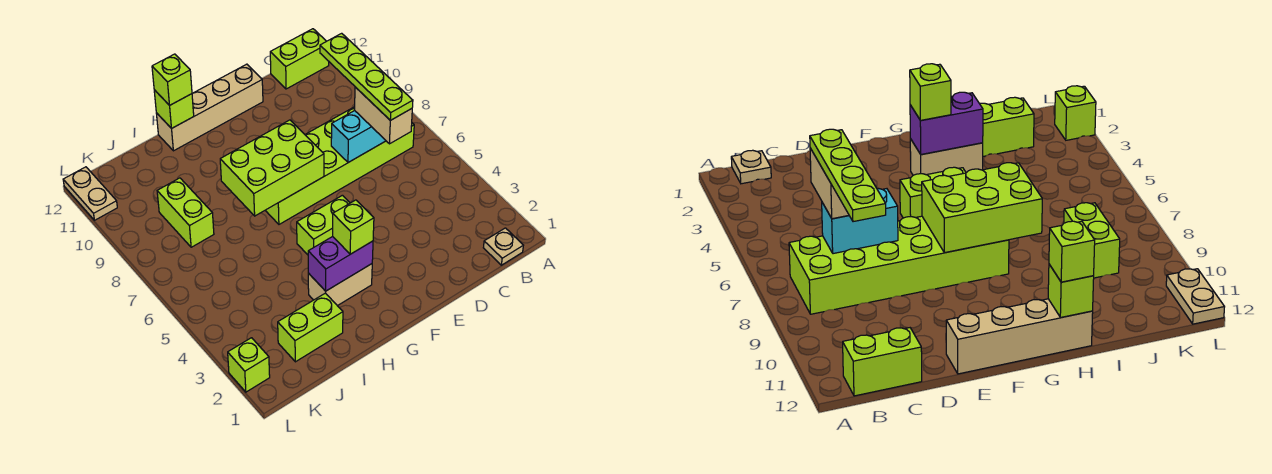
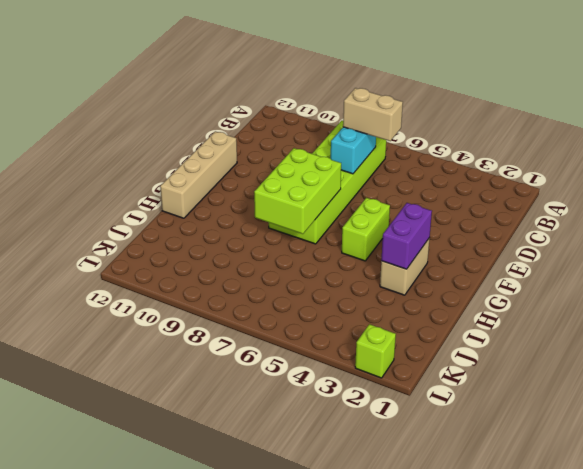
none -> tan plate B1 level 1
none -> lime brick B12:C12 level 1
none -> lime brick I2:J2 level 1

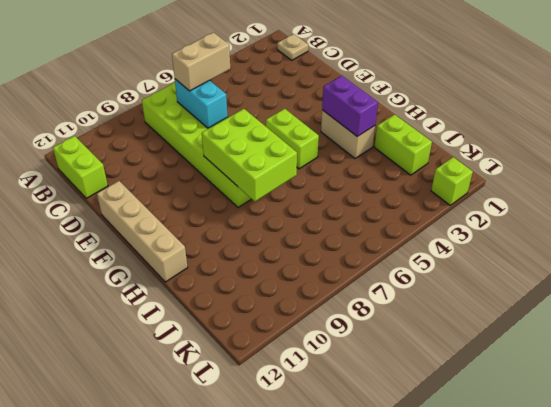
none -> lime brick J8:J9 level 1
none -> tan plate L11:L12 level 1
none -> lime brick H12 level 2

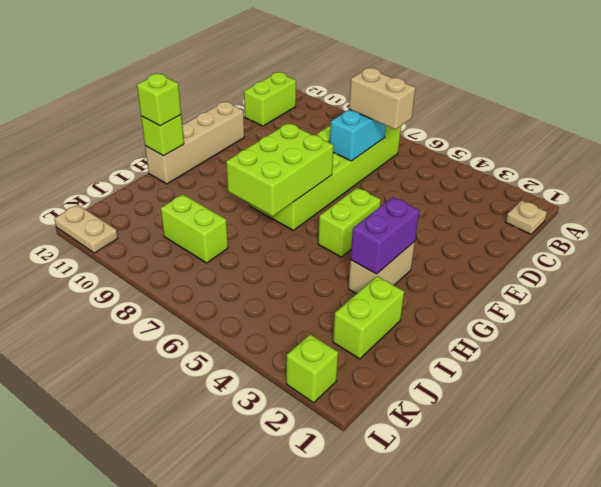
none -> lime brick G3 level 3
none -> lime plate C6:C9 level 4

